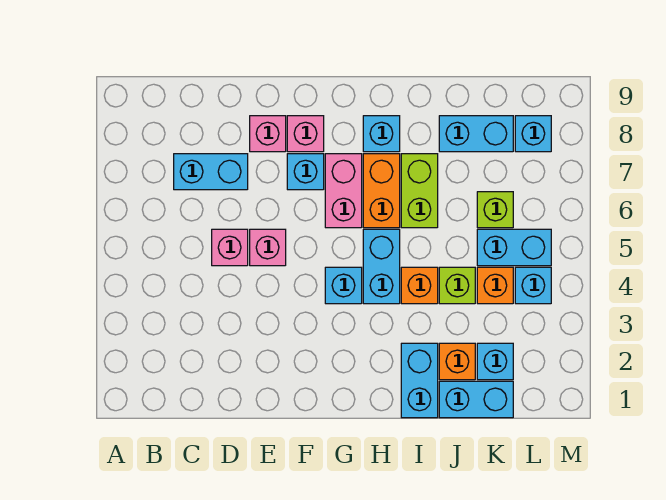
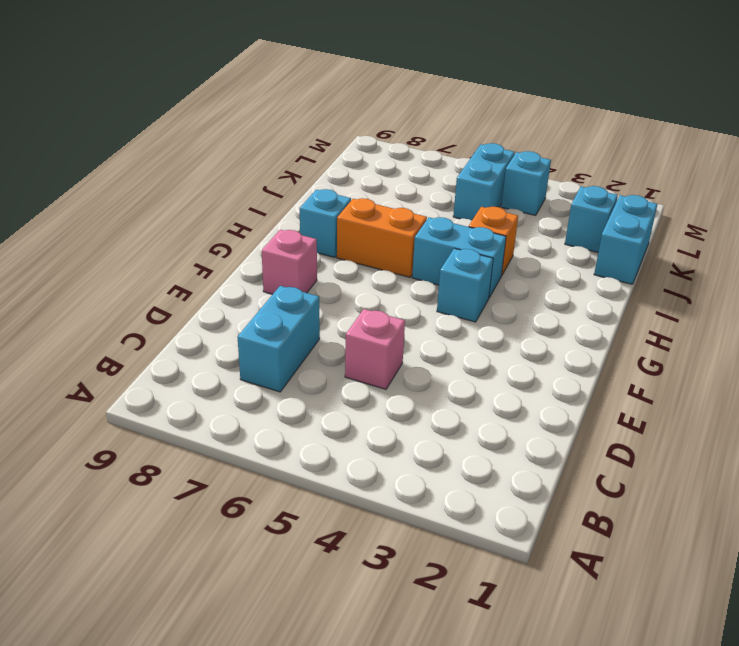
none -> pink brick E5 level 1
none -> pink brick E8 level 1
none -> cyan brick F7 level 1

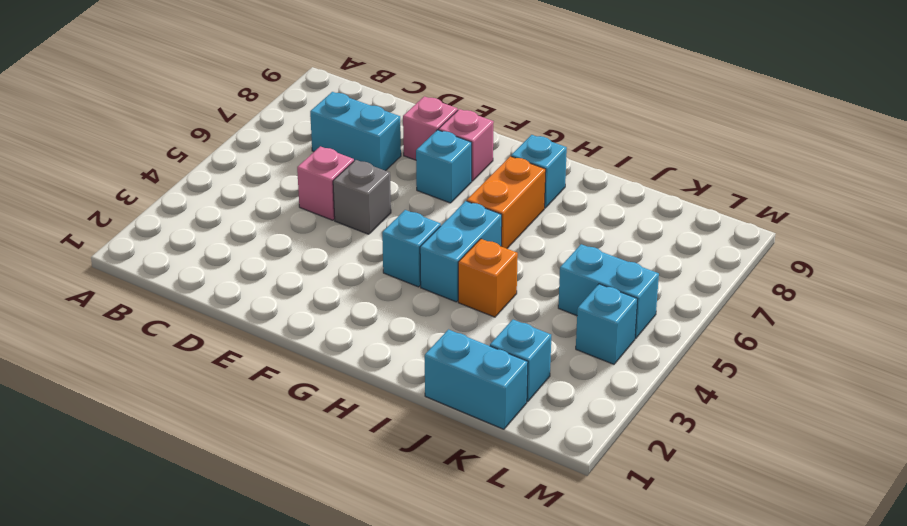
grey brick E5 level 1 -> pink brick E5 level 1
none -> pink brick G6:G7 level 1
none -> cyan brick I1:I2 level 1
none -> lime brick I6:I7 level 1

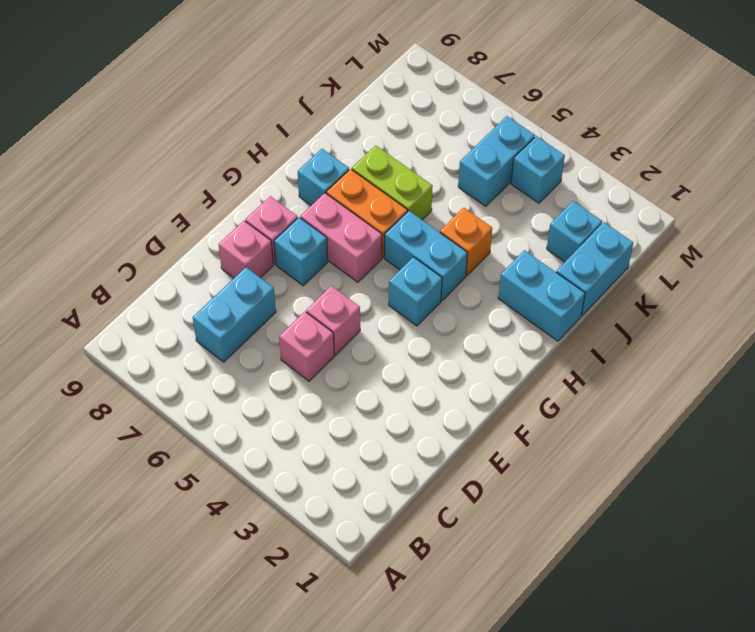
none -> orange brick J2 level 1
none -> lime brick J4 level 1
none -> cyan brick J8:K8 level 1

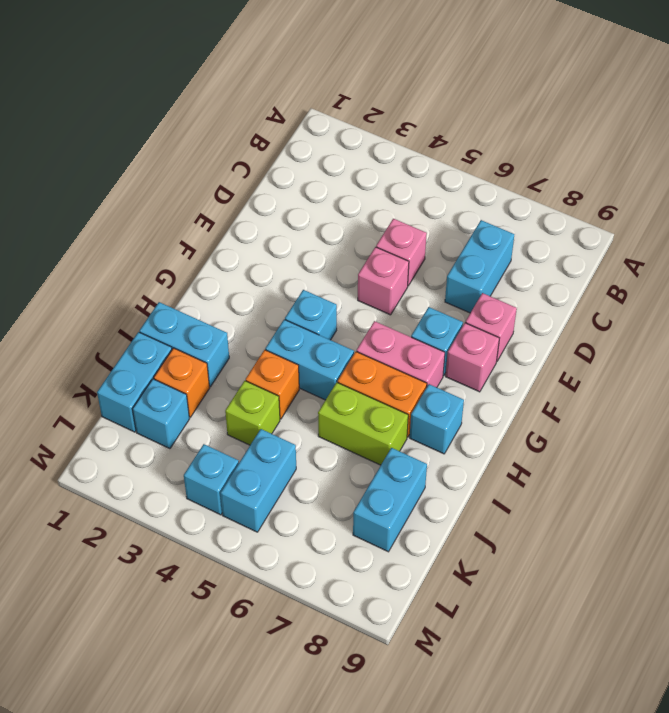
none -> orange brick K4 level 1
none -> lime brick K6 level 1
none -> cyan brick L8 level 1

